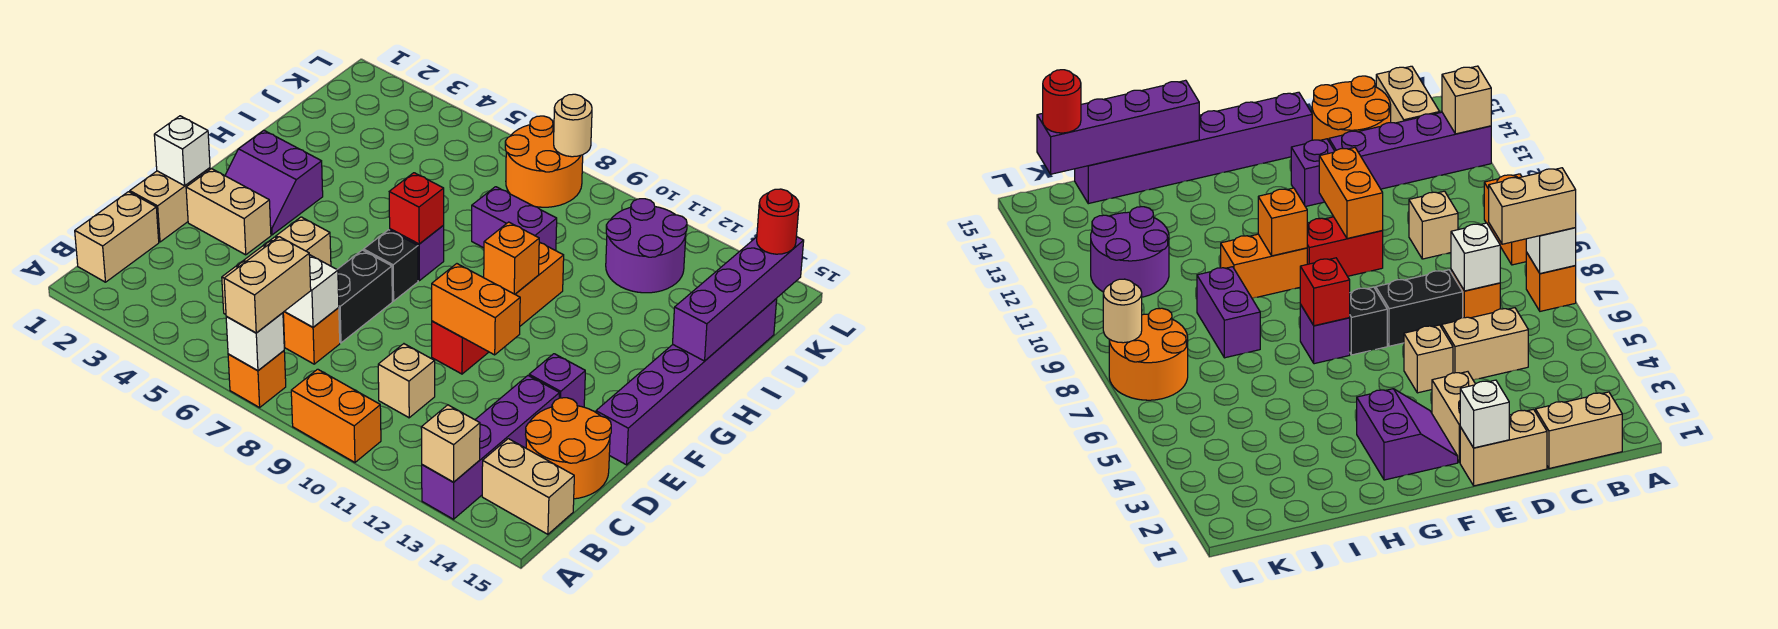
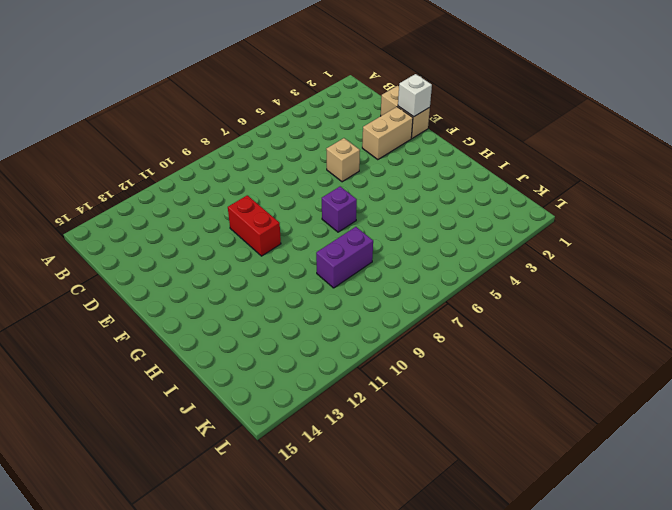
none -> orange brick A7 level 1
none -> orange brick A9:A10 level 1
none -> purple brick A13:D13 level 1
none -> tan brick B1:C1 level 1

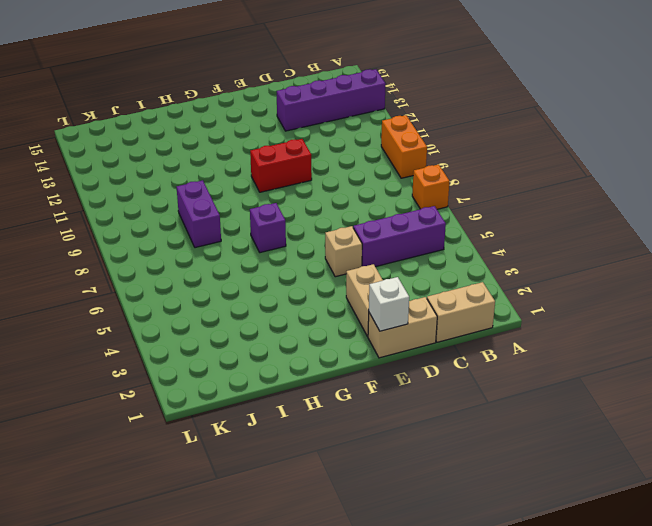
purple brick B5:D5 level 1 -> tan brick C5:D5 level 1
none -> tan brick B14:B15 level 1
none -> orange brick C7 level 1
none -> tan brick C10 level 1
none -> orange round brick C14:D15 level 1

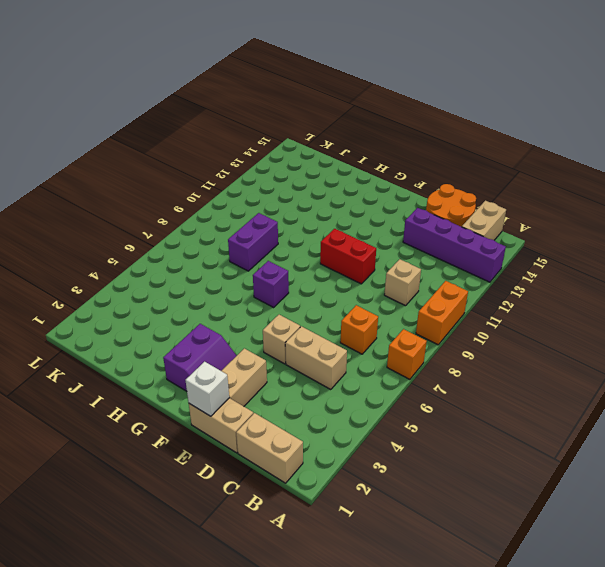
none -> black brick D7:E7 level 1
none -> purple brick E13 level 1
none -> purple brick E15:J15 level 1
none -> black brick F7 level 1

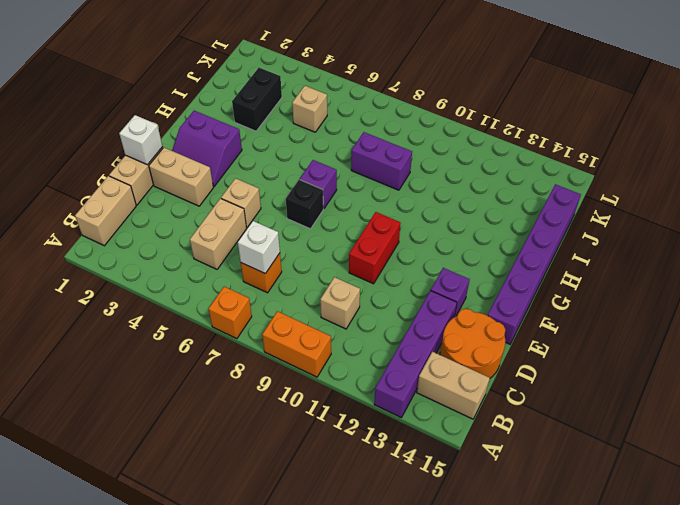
black brick I3:J3 level 1 -> black brick D7:E7 level 1
tan brick J5 level 1 -> tan brick A13 level 2
none -> orange brick G10:H10 level 1
none -> purple round brick J11:K12 level 1
none -> orange round brick K7:L8 level 1
none -> white brick A7 level 2

